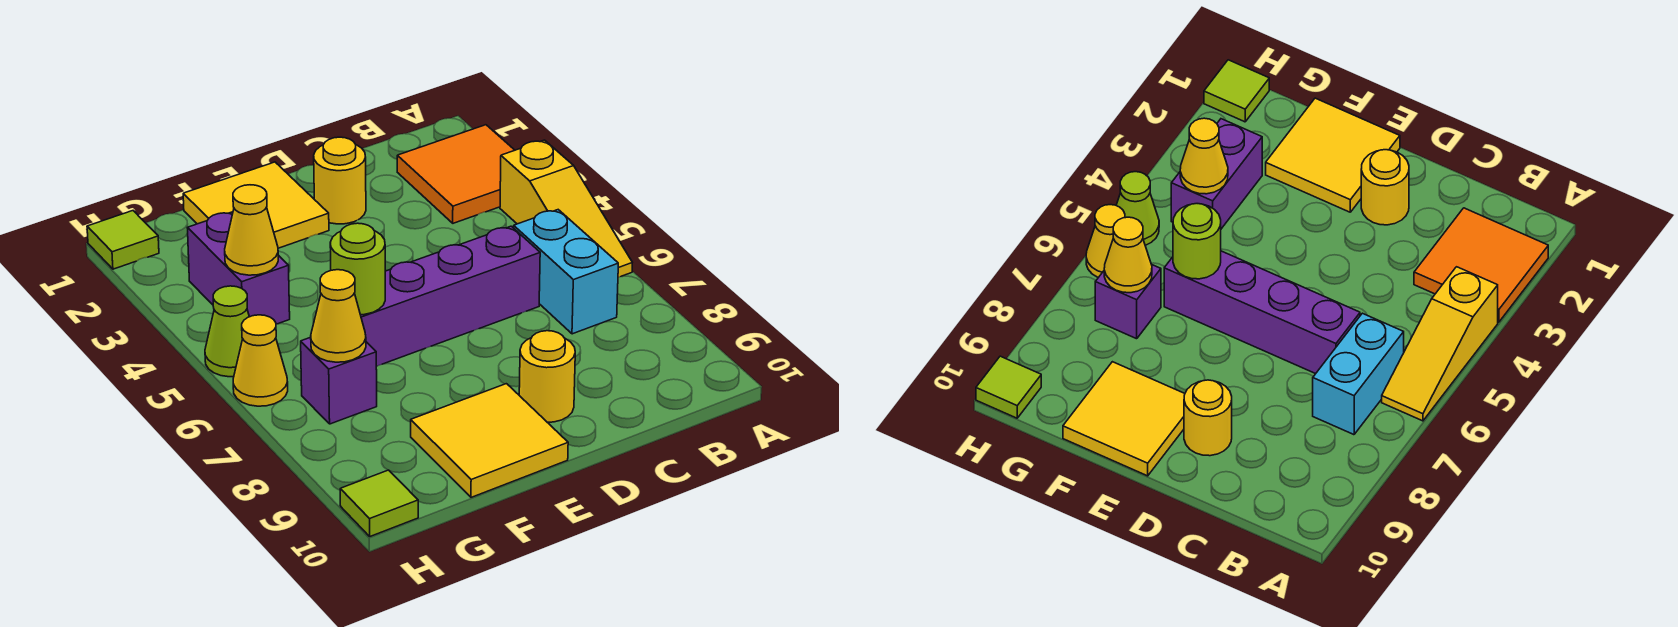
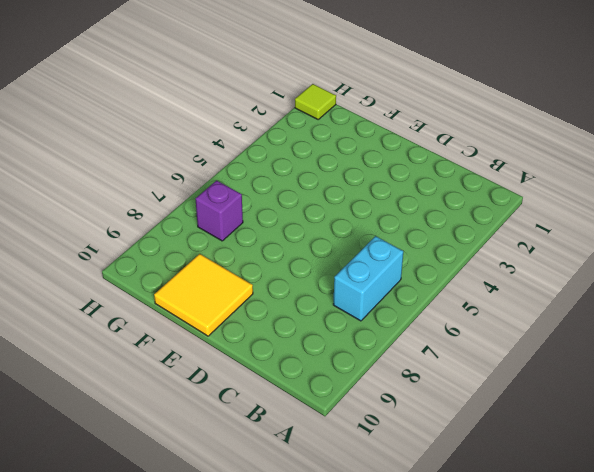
none -> orange tile A2:B3 level 1
none -> yellow slope A4:A6 level 1 top 4
none -> purple brick C6:F6 level 1

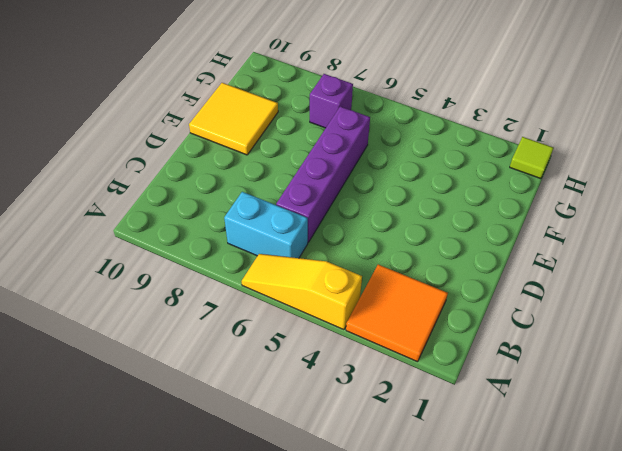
none -> yellow round brick D2 level 1
none -> yellow round brick D9 level 1
none -> yellow tile E1:F2 level 1

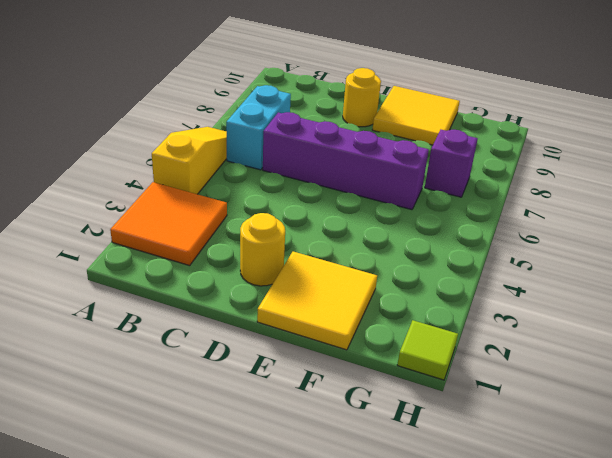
none -> purple brick G3:G4 level 1
none -> lime cone H5 level 1
none -> yellow cone H6 level 1

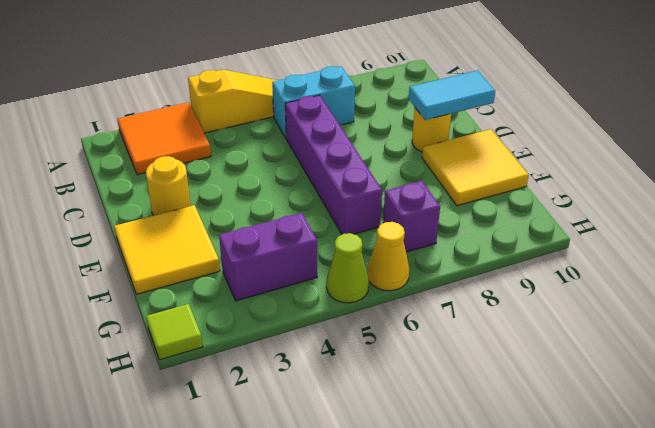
cyan tile D9:D10 level 2 -> none
none -> lime tile H10 level 1
none -> lime round brick F6 level 2
none -> yellow cone G4 level 2

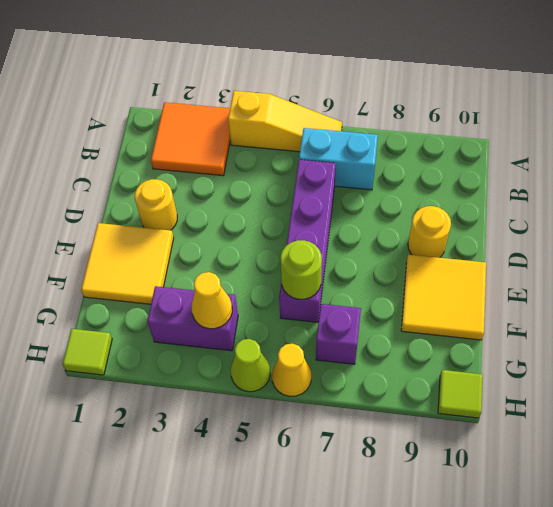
none -> yellow cone G7 level 2

